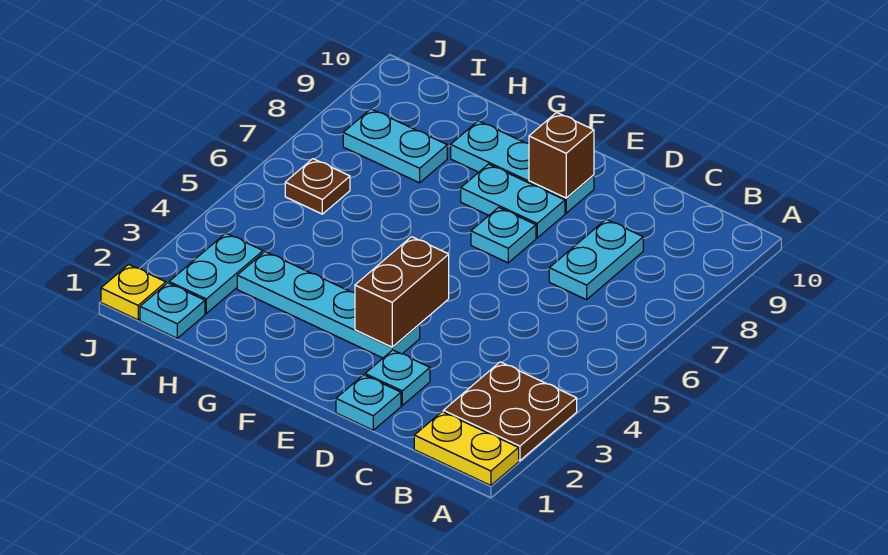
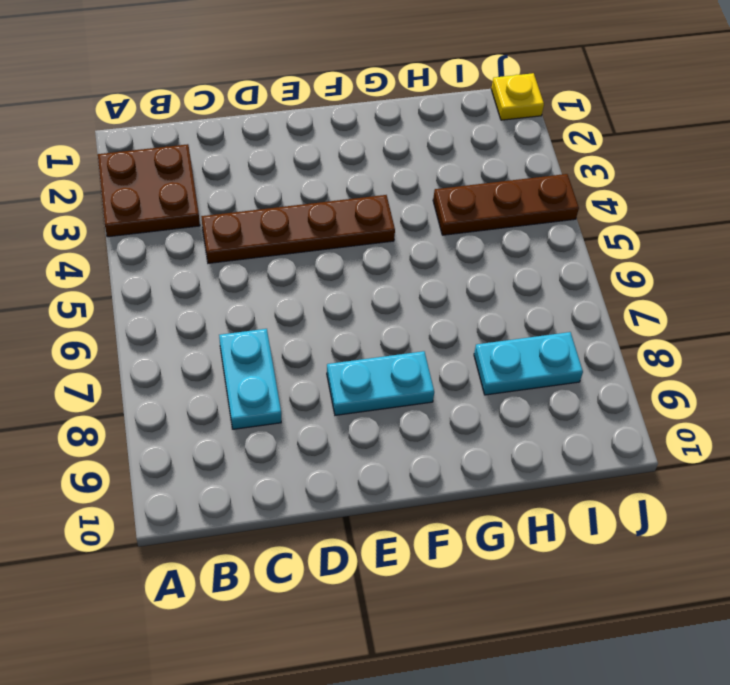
brown plate C4:F4 level 1 -> none
brown plate H4:J4 level 1 -> none
none -> yellow plate A1:B1 level 1
none -> cyan plate D1 level 1
none -> cyan plate D2 level 1

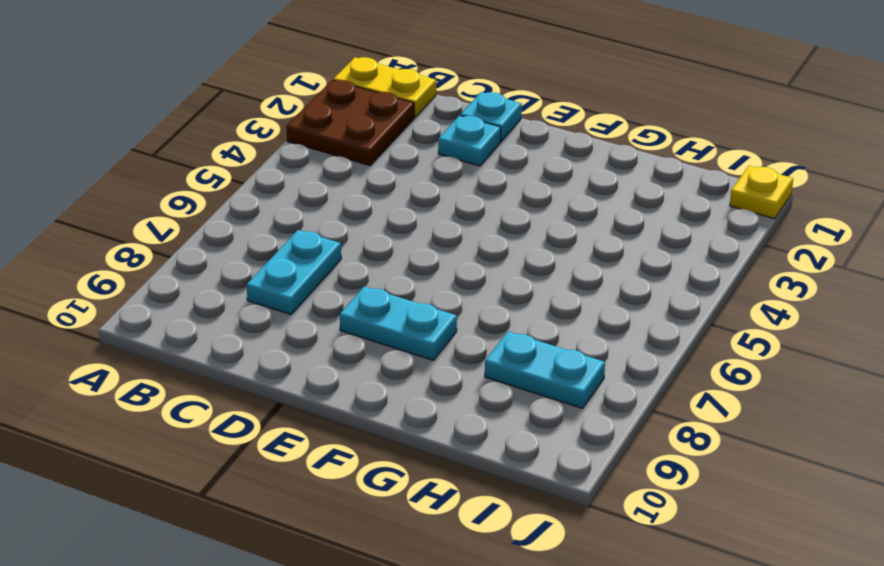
none -> cyan plate E3:H3 level 1
none -> cyan plate E7 level 1
none -> cyan plate E9:G9 level 1

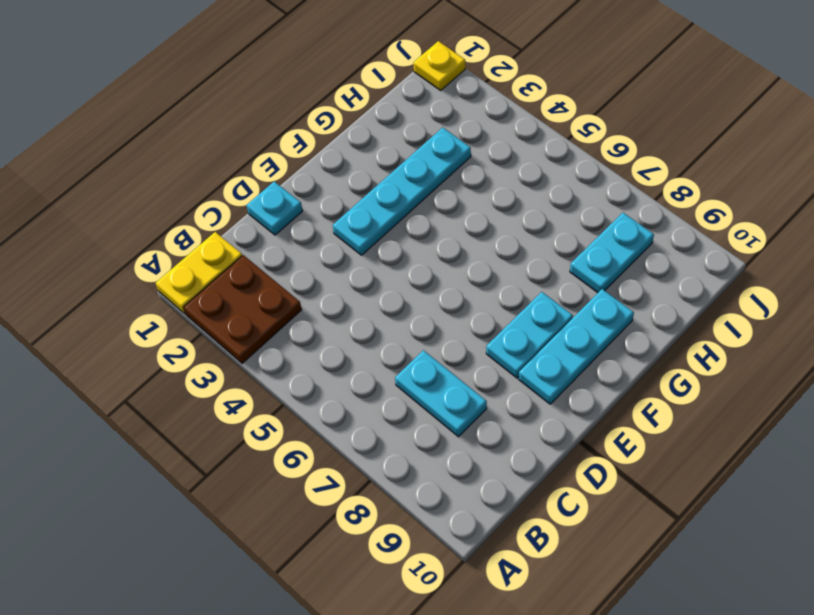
none -> cyan plate D2 level 1
none -> cyan plate E7 level 1
none -> cyan plate I1 level 1

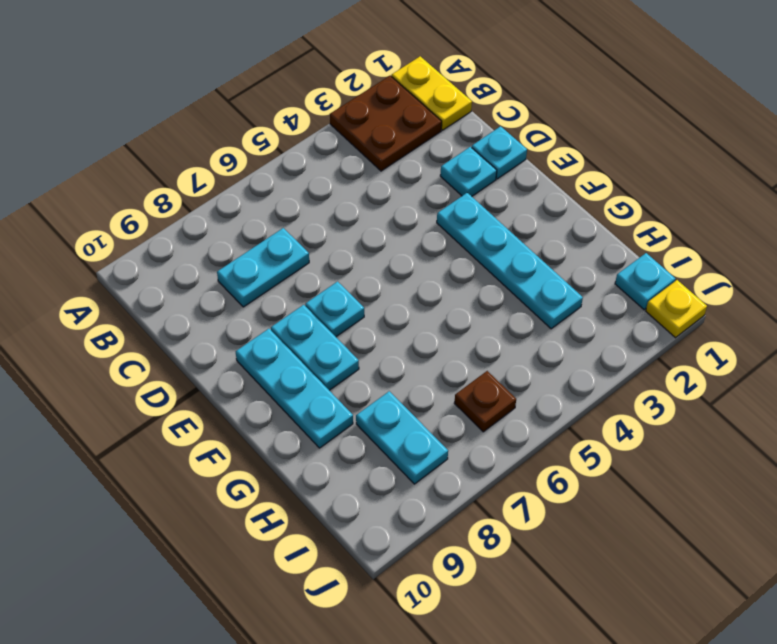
none -> cyan plate I2:I3 level 1
none -> brown brick E3:E4 level 2
none -> brown brick E9 level 2

